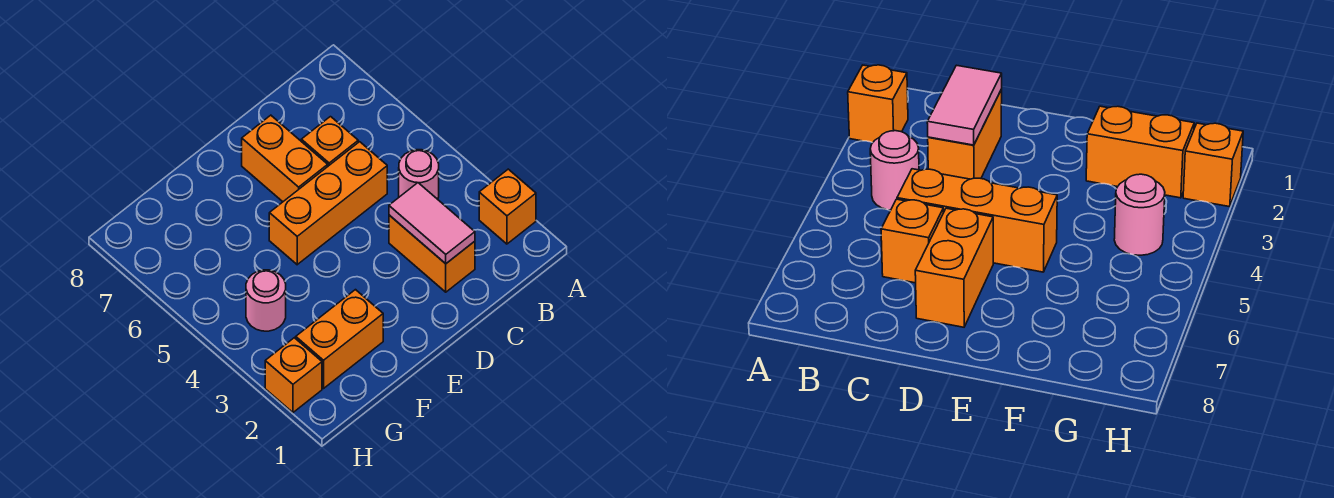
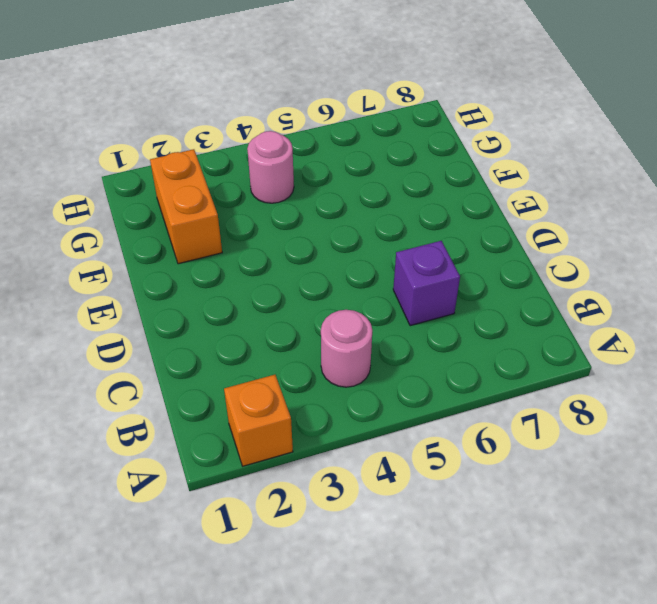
purple brick C6 level 1 -> orange brick C6 level 1
none -> orange brick C2:C3 level 1
none -> orange brick C5:E5 level 1

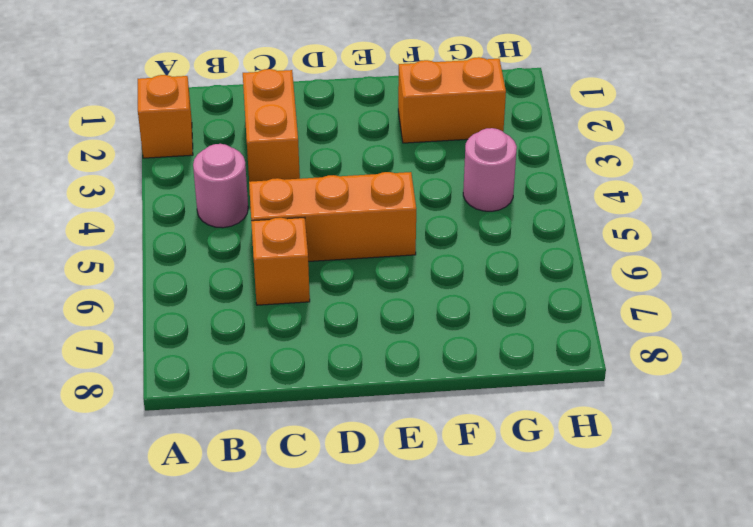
none -> orange brick D6:D7 level 1
none -> orange brick H2 level 1

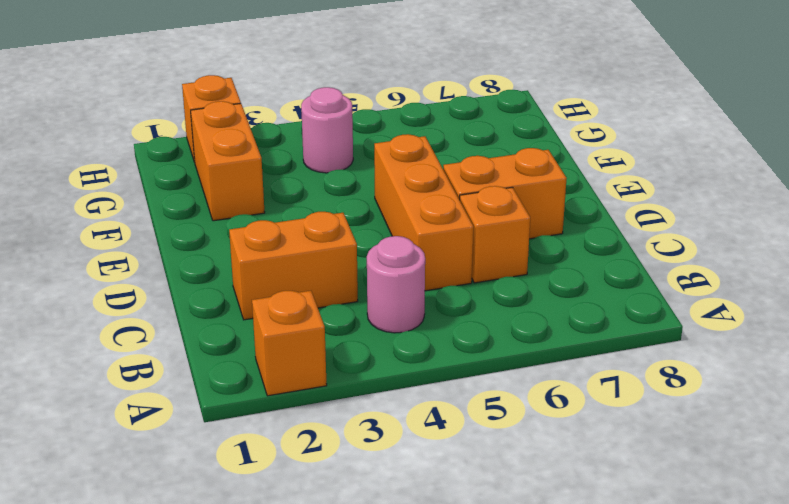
none -> pink tile C2:C3 level 2

